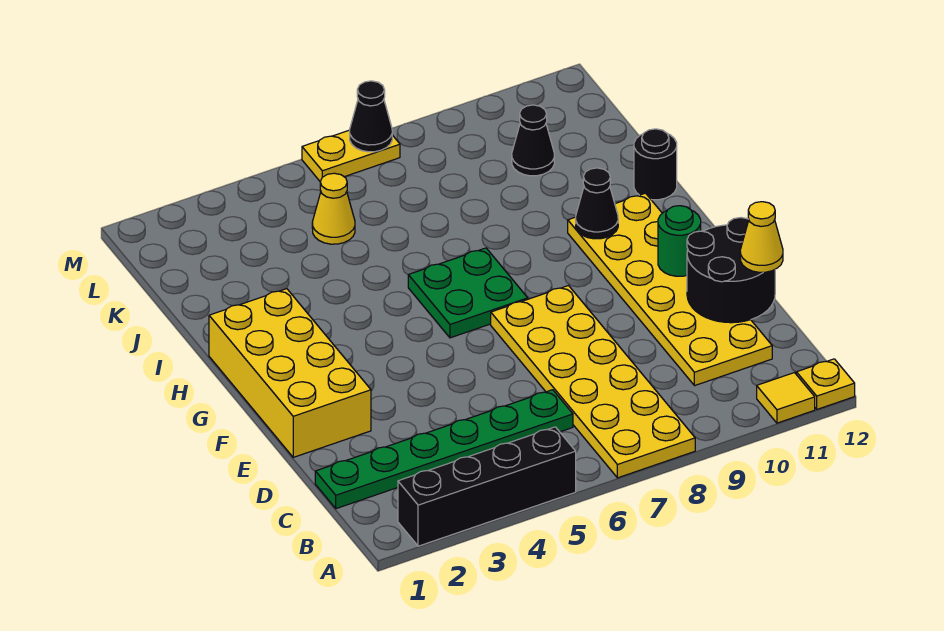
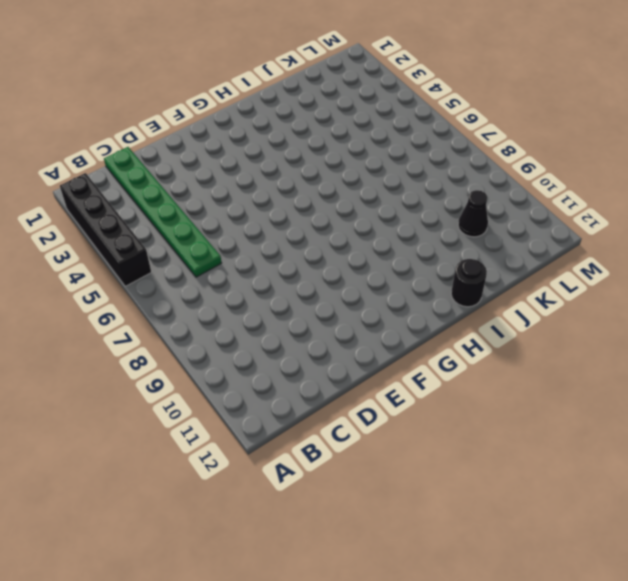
none -> yellow plate A7:F8 level 1
none -> yellow tile A11 level 1
none -> yellow plate A12 level 1

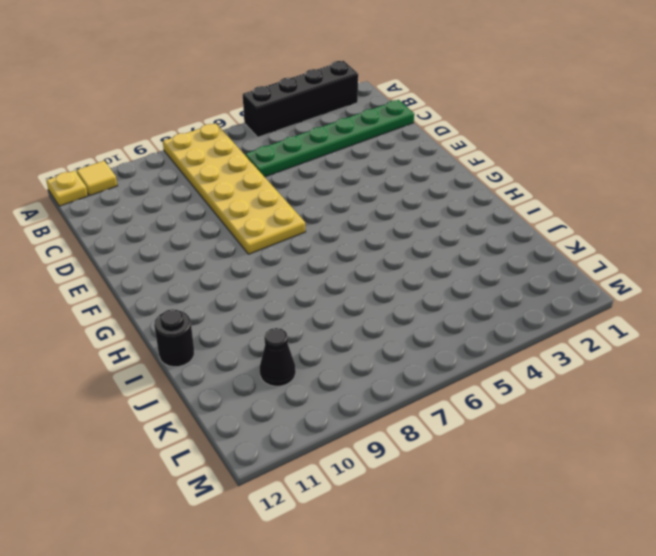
none -> yellow plate C10:H11 level 1
none -> yellow brick E1:H2 level 1
none -> green plate G6:H7 level 1

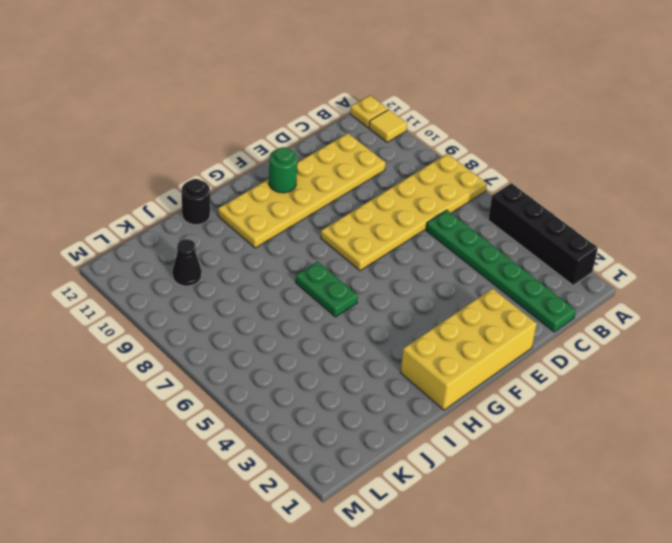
green plate H6:H7 level 1 -> green plate G6:H7 level 1
none -> yellow cone K5 level 1
none -> yellow plate M6:M7 level 1
none -> black round brick D11:E12 level 2

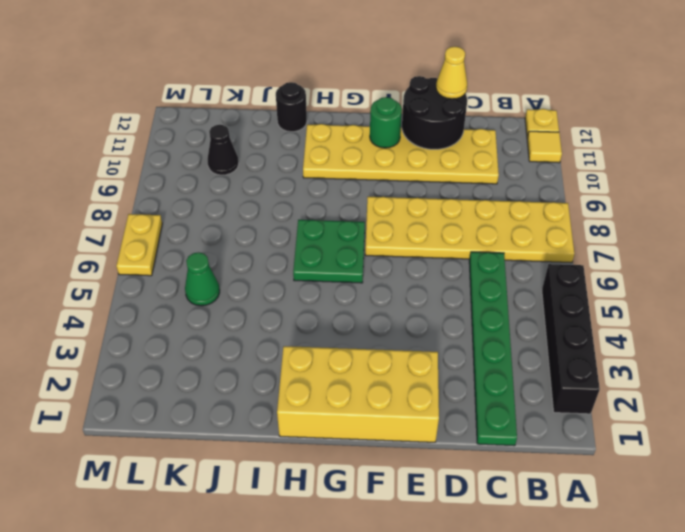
green cone K5 level 1 -> yellow cone K5 level 1
none -> black cone H10 level 2
none -> black cone M7 level 2

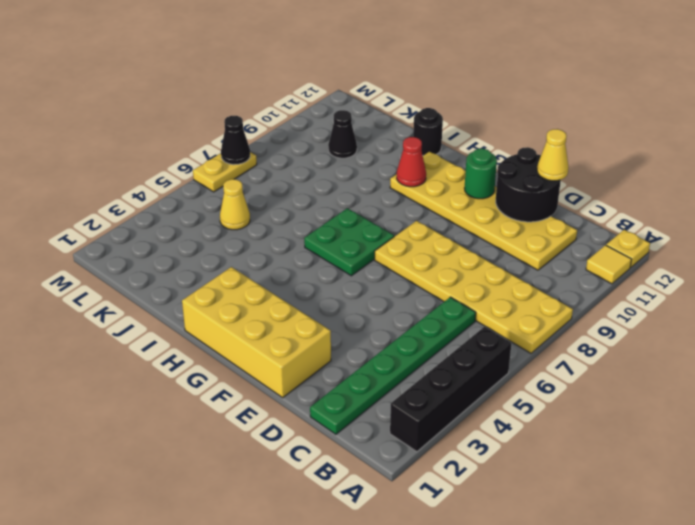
red cone H10 level 2 -> black cone H10 level 2

